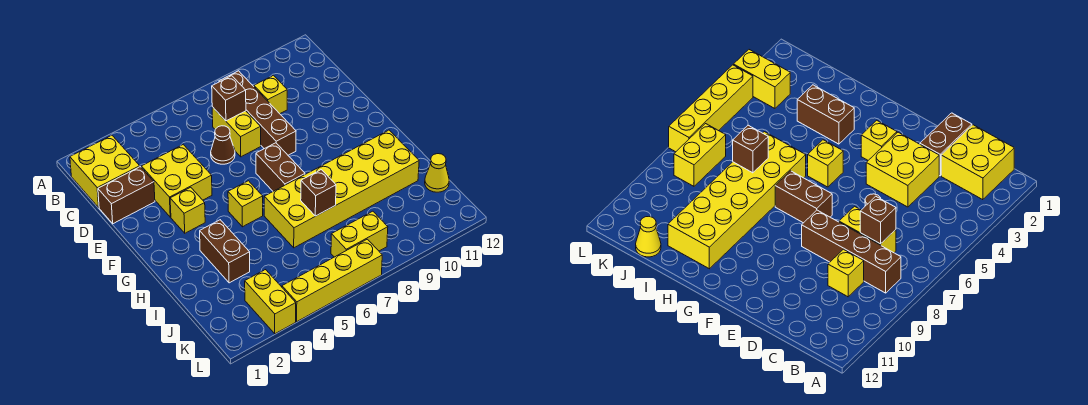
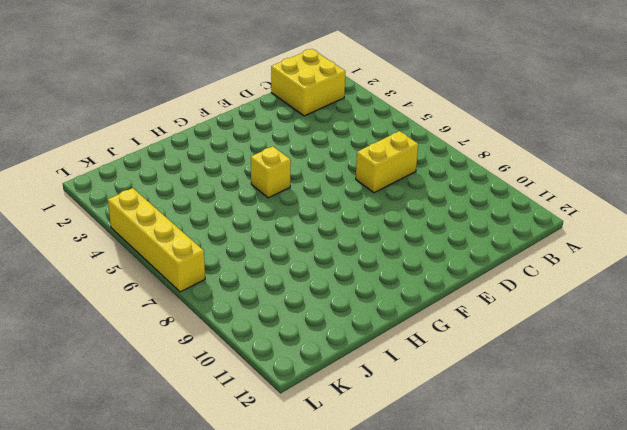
none -> brown brick B8:E8 level 1
none -> yellow brick C9 level 1
none -> brown brick D1:D2 level 1

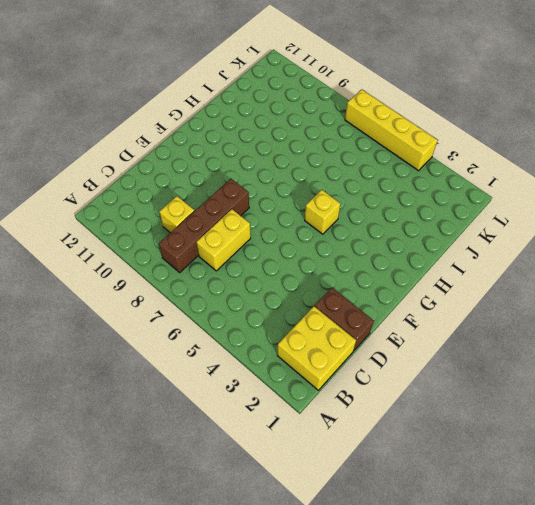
none -> yellow brick D3:E4 level 1
none -> brown cone D6 level 1
none -> yellow brick F3 level 1

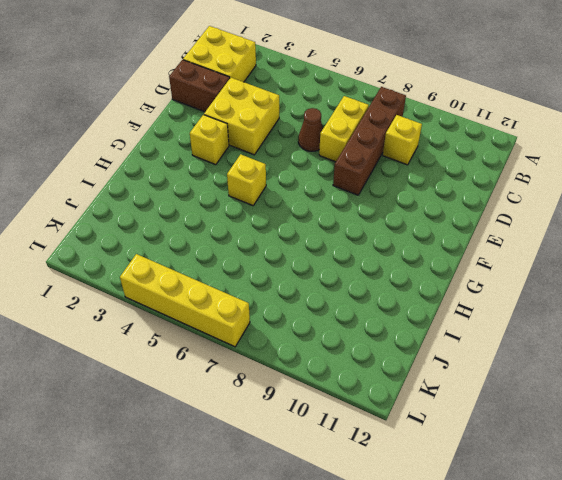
none -> brown brick F7:G7 level 1
none -> brown brick H3:I3 level 1
none -> yellow brick H6:I11 level 1

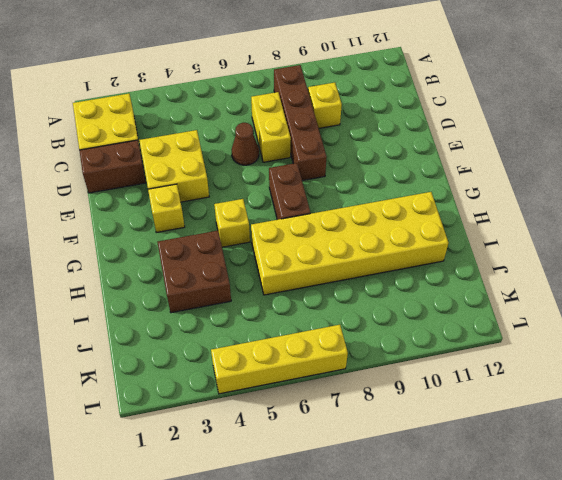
brown brick H3:I4 level 1 -> brown brick H3:I3 level 1
none -> yellow cone J12 level 1
none -> yellow brick K3:L3 level 1
none -> yellow brick K7:K8 level 1

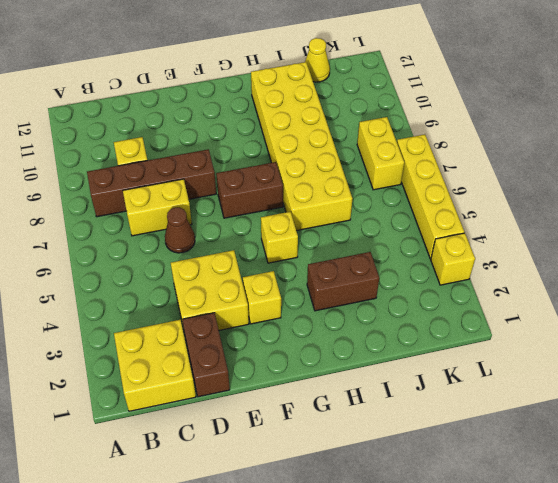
yellow brick L3 level 1 -> yellow brick K3:L3 level 1
none -> brown brick C7 level 2
none -> brown brick I7 level 2

